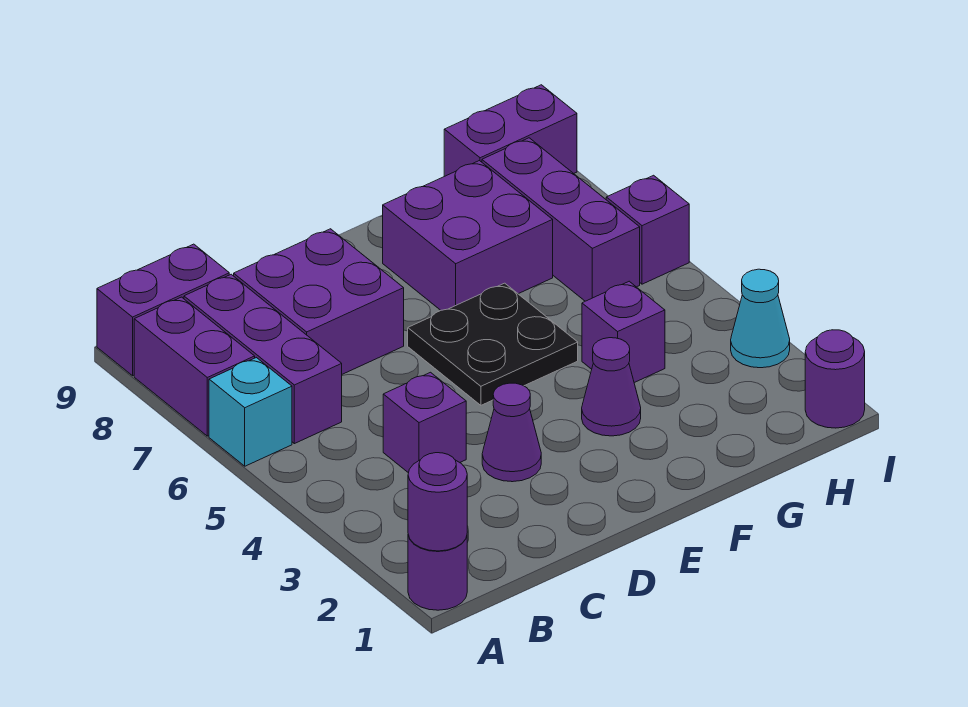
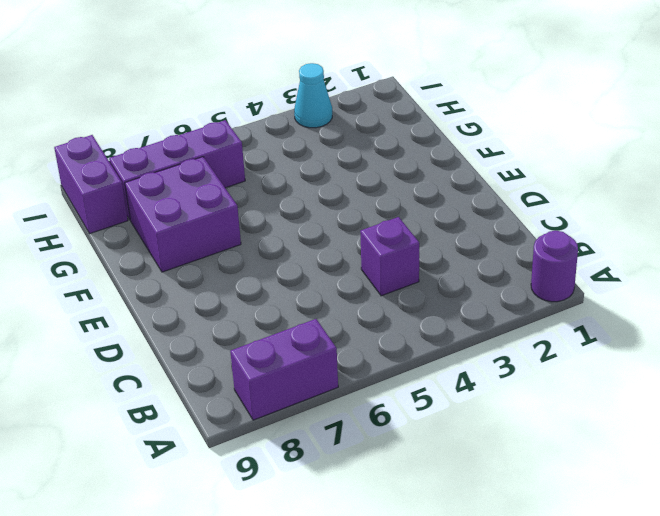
none -> cyan brick A6 level 1
none -> purple brick A9:B9 level 1
none -> purple brick B6:B8 level 1

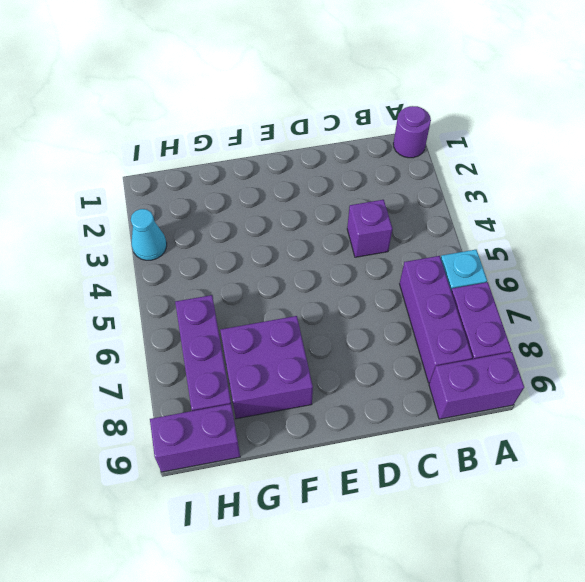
none -> purple brick C7:D8 level 1
none -> purple cone D3 level 1
none -> black plate E5:F6 level 1

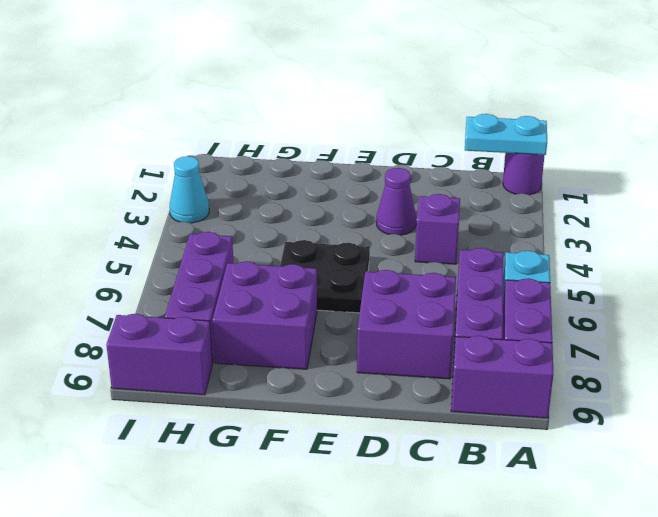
cyan plate A1:B1 level 2 -> purple round brick A1 level 2
none -> purple cone F3 level 1
none -> purple brick G4 level 1
none -> purple round brick I1 level 1

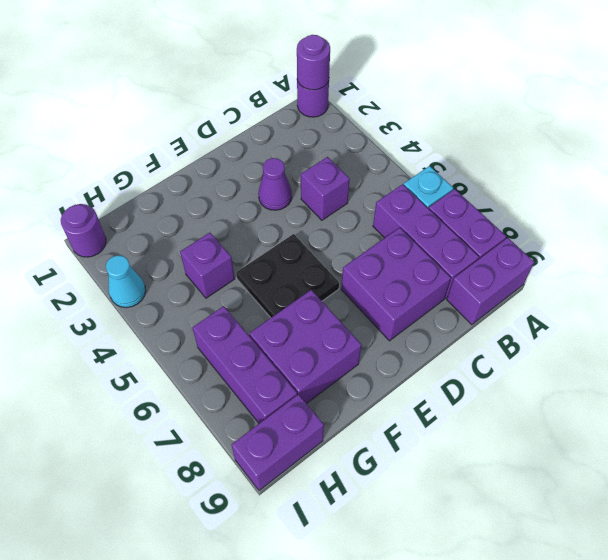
none -> purple cone F3 level 1
none -> purple brick I6 level 1

